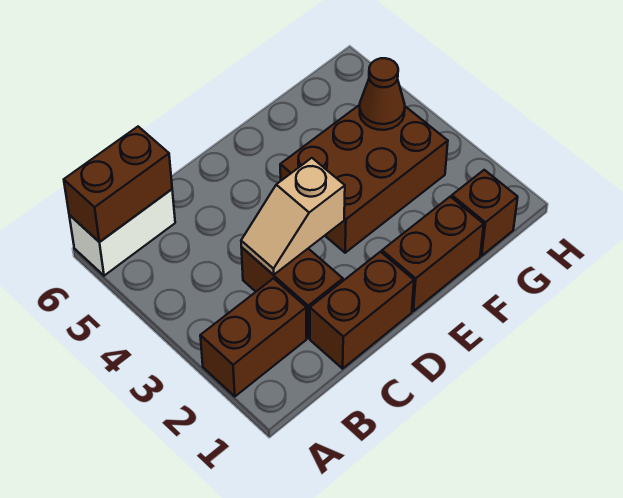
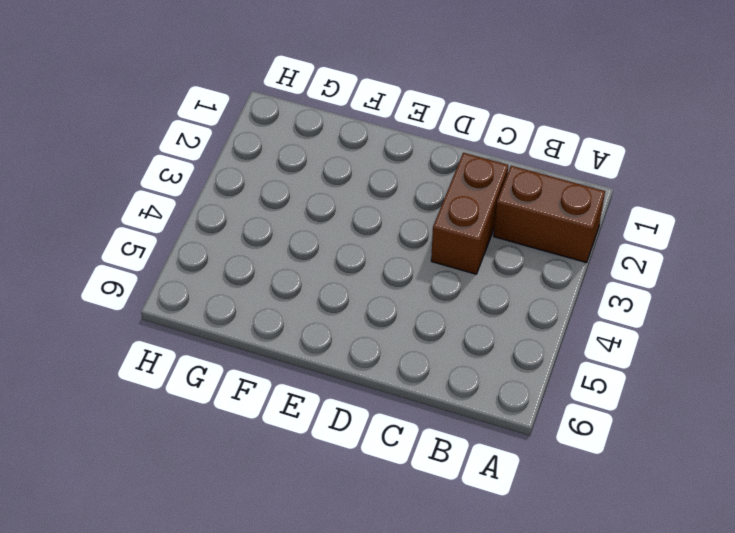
none -> white brick A6:B6 level 1
none -> brown brick C1:D1 level 1

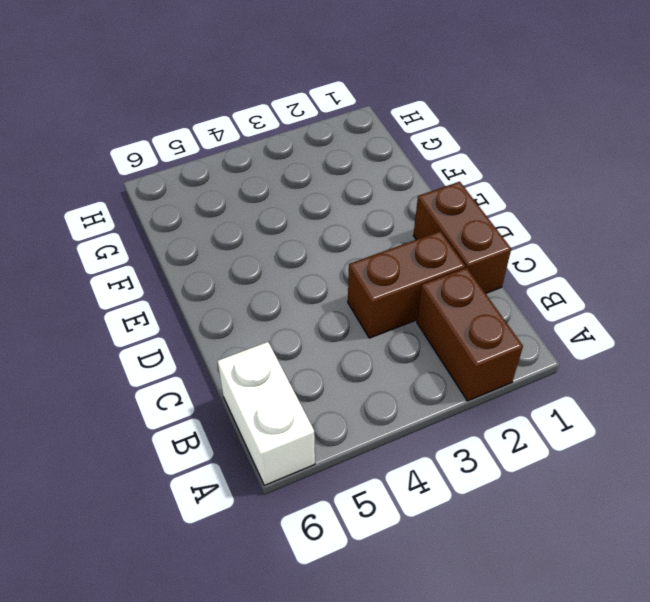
none -> brown brick E1:F1 level 1
none -> brown brick E3:G4 level 1

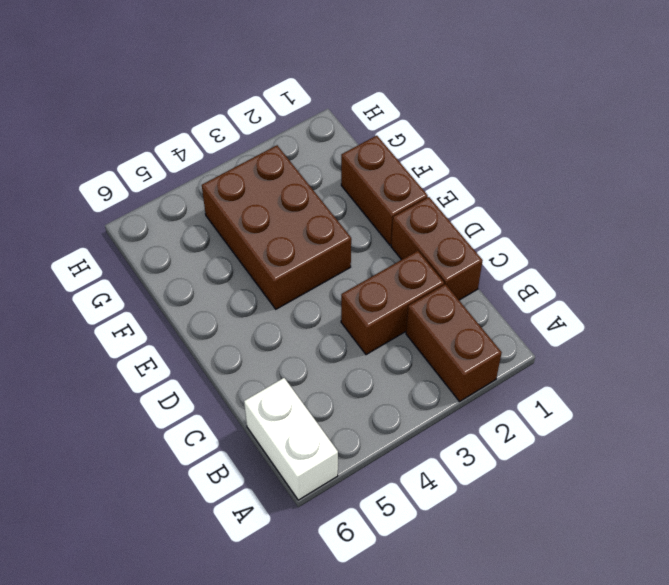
none -> brown brick G1 level 1
none -> brown brick A6:B6 level 2

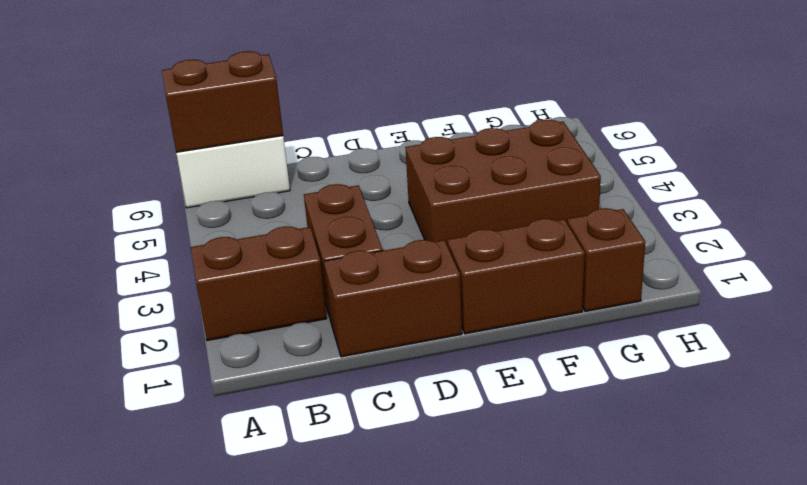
none -> tan slope C3:D3 level 2 top D
none -> brown cone G4 level 2

